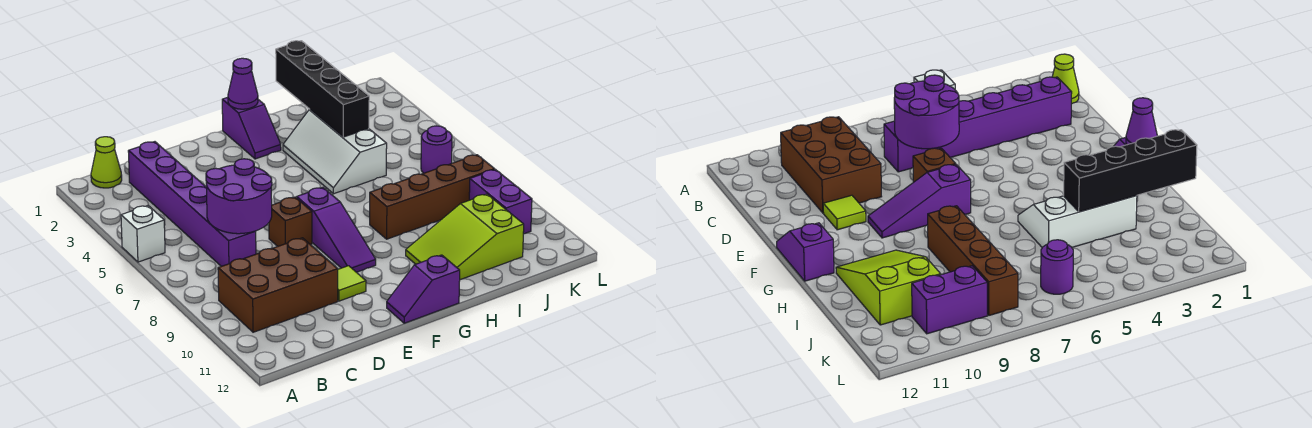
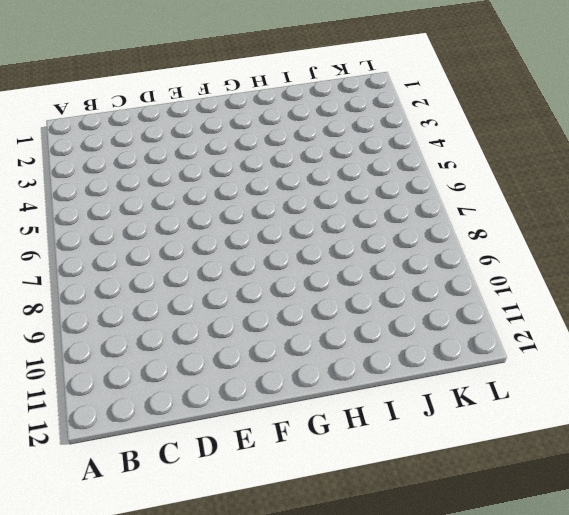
none -> white brick A5 level 1
none -> lime cone B1 level 1
none -> brown brick B9:D10 level 1

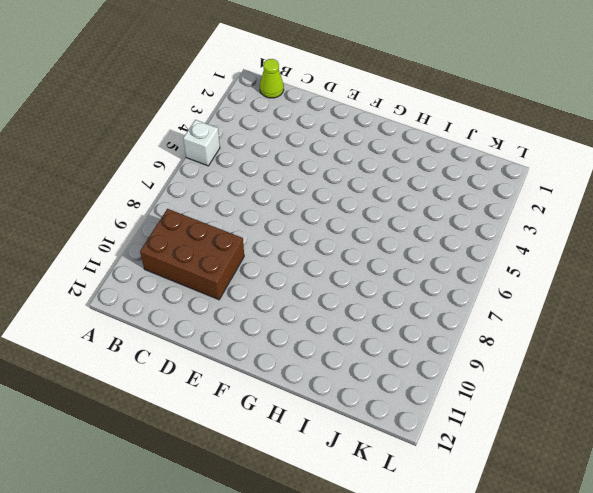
none -> purple brick C2:C7 level 1
none -> brown brick E7 level 1
none -> lime tile E10 level 1

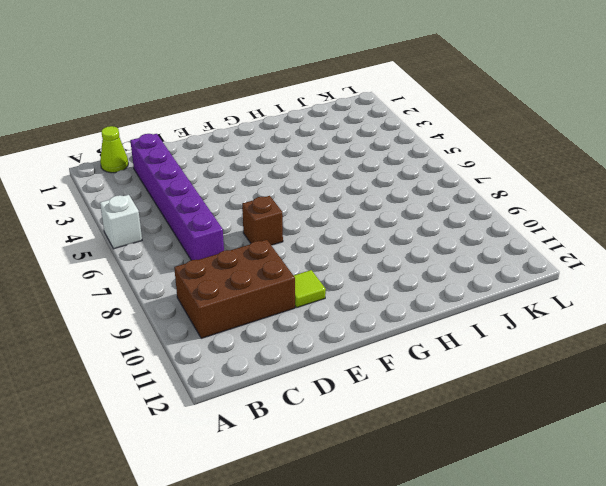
none -> purple slope F7:F9 level 1 top 7
none -> purple slope F12:G12 level 1 top G
none -> purple slope G1:G2 level 1 top 1

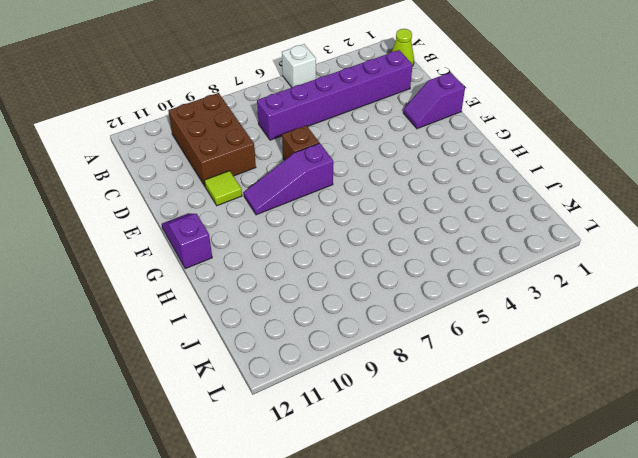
purple slope E1:E2 level 1 top 1 -> purple slope G1:G2 level 1 top 1
none -> white slope H3:I5 level 1 top I
none -> brown brick H8:K8 level 1
none -> lime slope H10:J11 level 1 top J

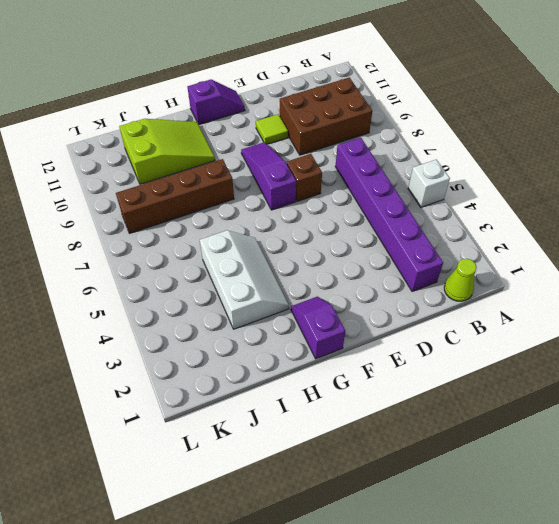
none -> purple round brick K6 level 1
none -> purple brick K9:K10 level 1
none -> purple round brick C6:D7 level 2

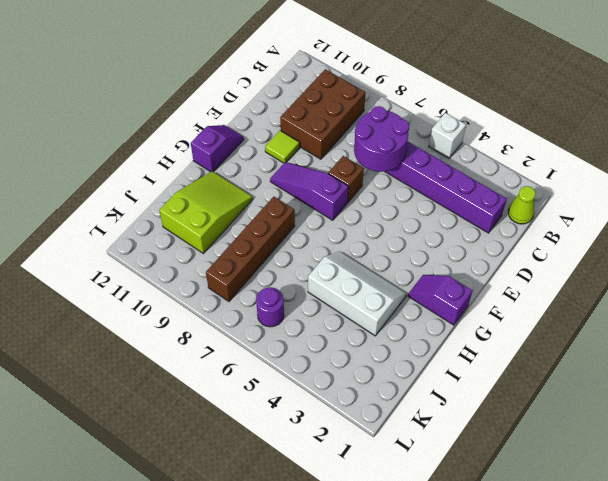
none -> purple brick K9:K10 level 1
none -> purple cone G1 level 2
none -> black brick I1:I4 level 2

